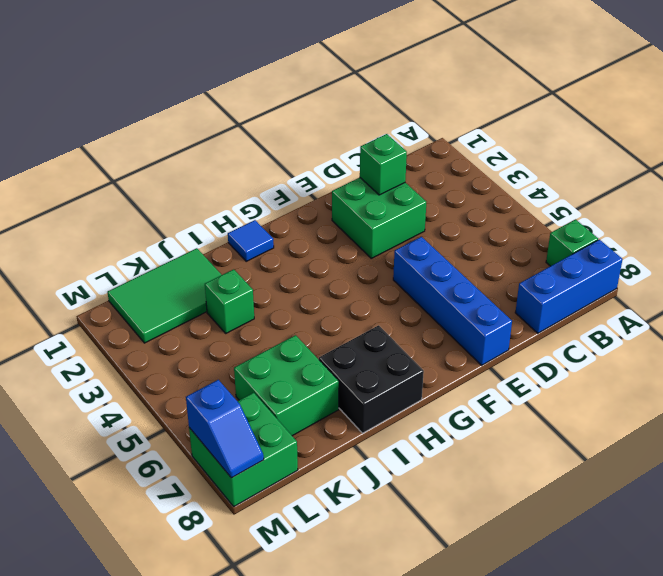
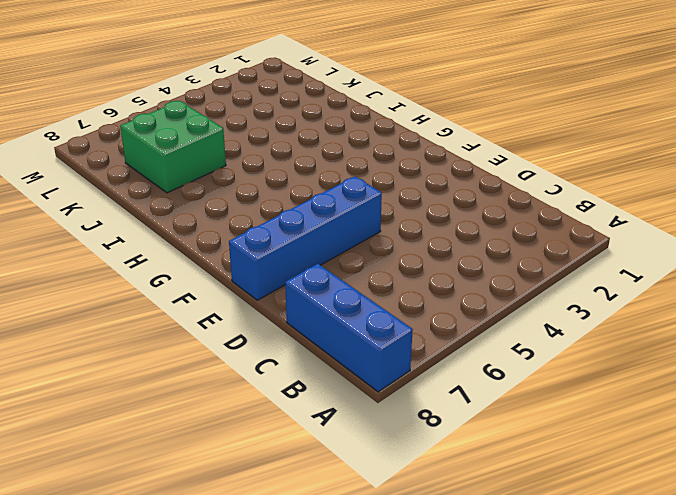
none -> green brick A7 level 1
none -> green brick D2:E3 level 1
none -> blue tile H1 level 1

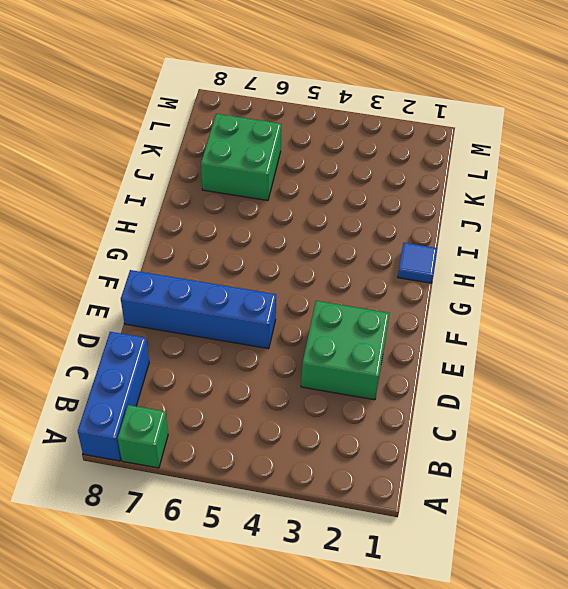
none -> black brick H7:I8 level 1
none -> green tile J1:L2 level 1
none -> green brick J3 level 1

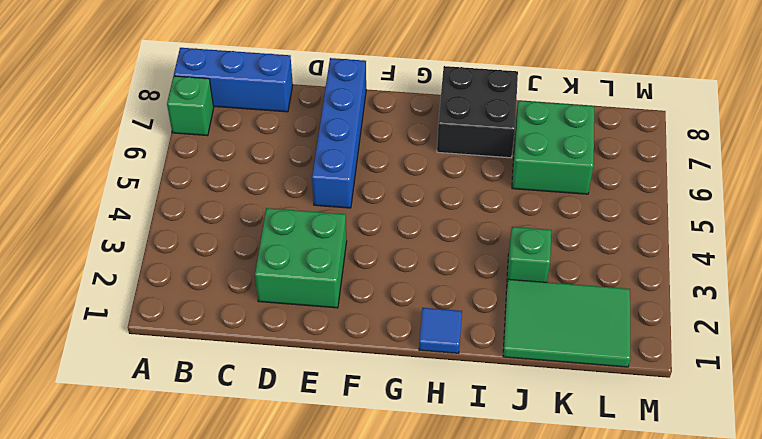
none -> green brick L7:M8 level 1
none -> green brick D2 level 2
none -> blue slope M7:M8 level 2 top 7

